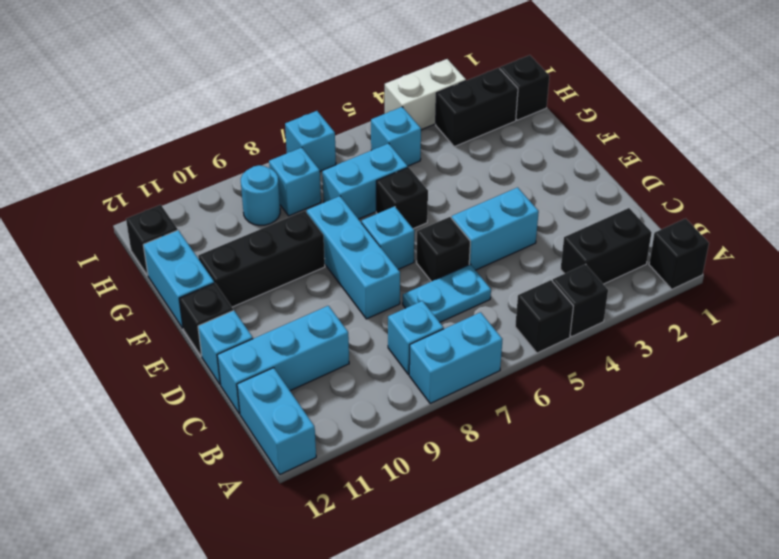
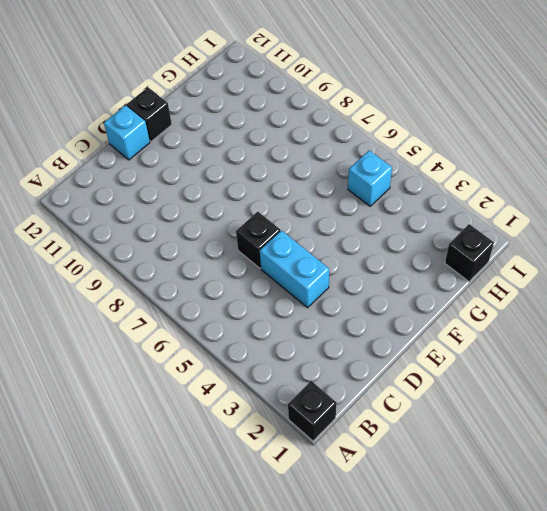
none -> black brick A4 level 1
none -> black brick A5 level 1
none -> cyan brick A7:A8 level 1

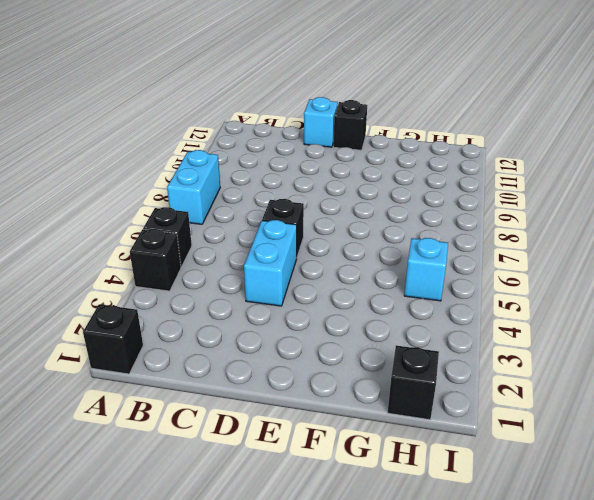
none -> cyan brick A12:B12 level 1
none -> black brick B2:B3 level 1
none -> cyan brick B8 level 1

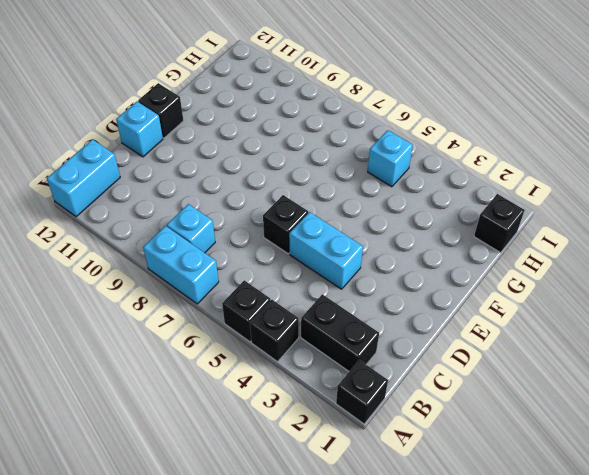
none -> cyan plate C6:C7 level 1
none -> cyan brick C10:C12 level 1
none -> cyan brick D8:F8 level 1

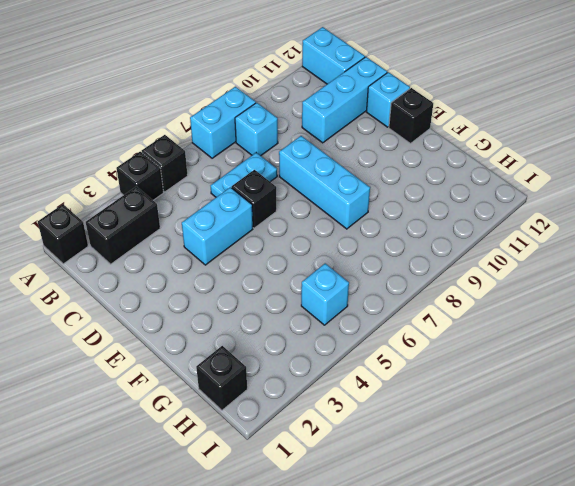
none -> cyan brick E7 level 1
none -> black brick F6 level 1
none -> black brick F9:F11 level 1

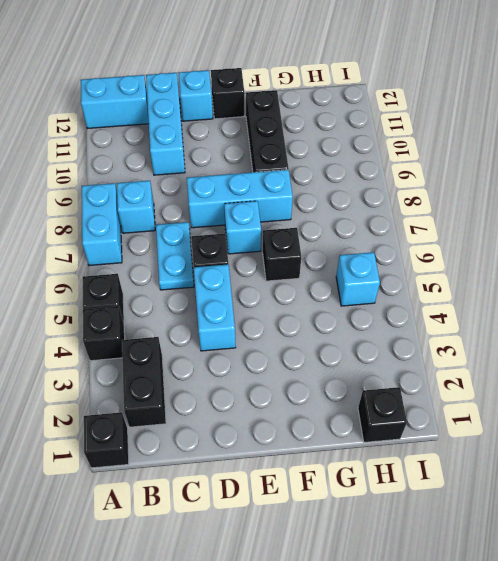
none -> cyan brick F12:G12 level 1
none -> cyan brick G6:G7 level 1
none -> black brick H2:H3 level 1

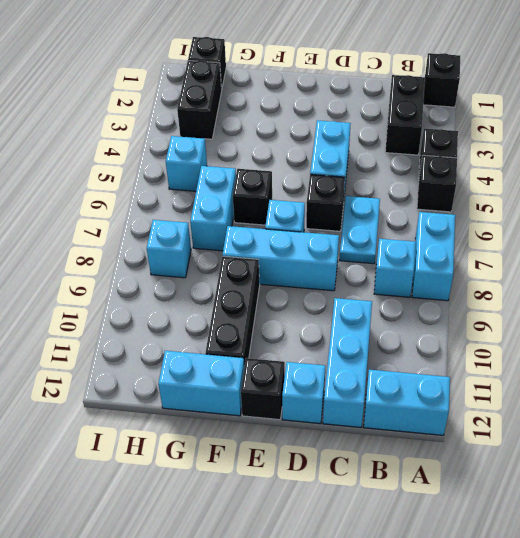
none -> cyan round brick H9 level 1
none -> black brick H12 level 1
none -> white brick I3:I4 level 1

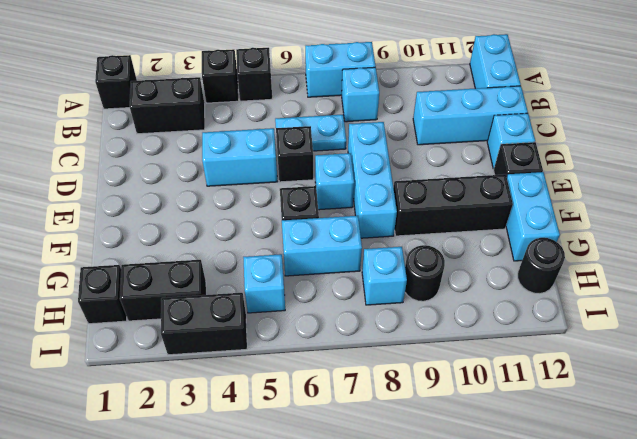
black round brick H9 level 1 -> cyan round brick H9 level 1
black round brick H12 level 1 -> black brick H12 level 1
black brick I3:I4 level 1 -> white brick I3:I4 level 1
none -> cyan brick I7 level 1

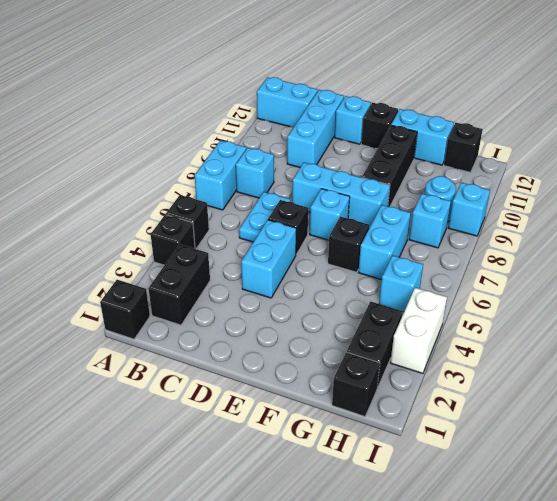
cyan brick I9 level 1 -> cyan brick I7 level 1

